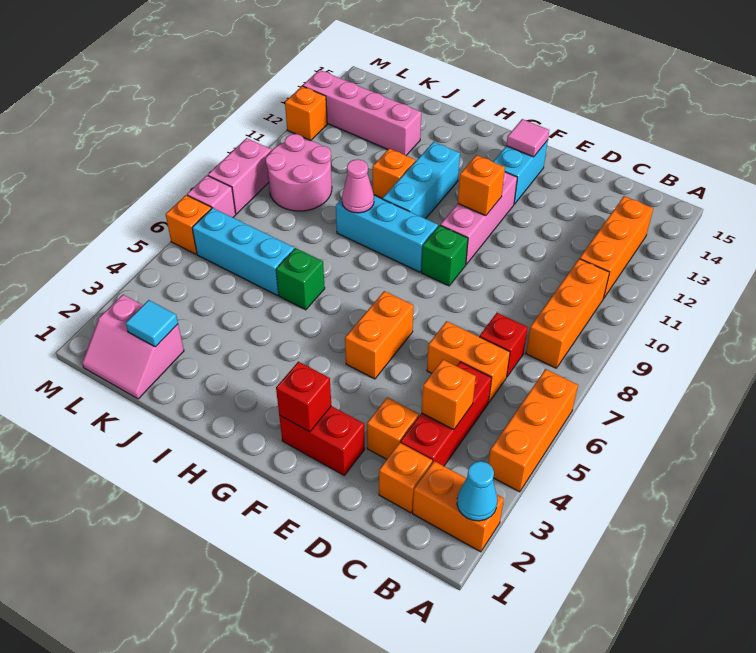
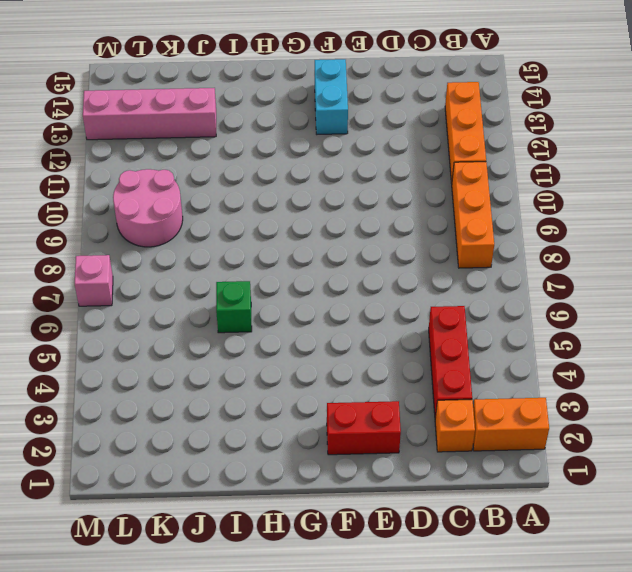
none -> orange brick A4:A6 level 1
none -> orange brick C6:D6 level 1
none -> red brick C7 level 1
none -> orange brick D3 level 1

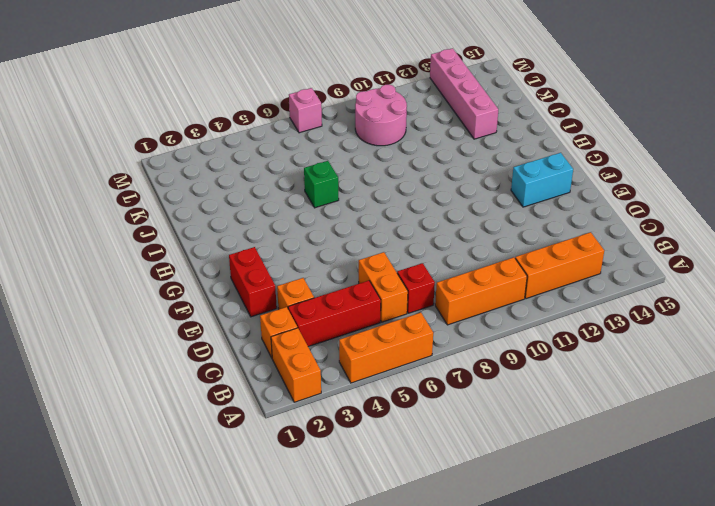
none -> orange brick F5:F6 level 1
none -> green brick F9 level 1
none -> pink brick F10:F12 level 1
none -> cyan brick G9:I9 level 1

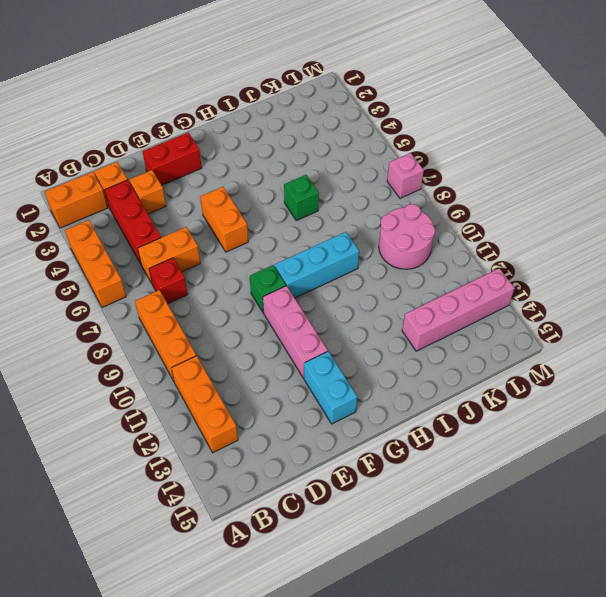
none -> cyan brick H10:H12 level 1
none -> orange brick I11 level 1
none -> cyan brick J6:L6 level 1
none -> pink slope K1:L2 level 1 top 2

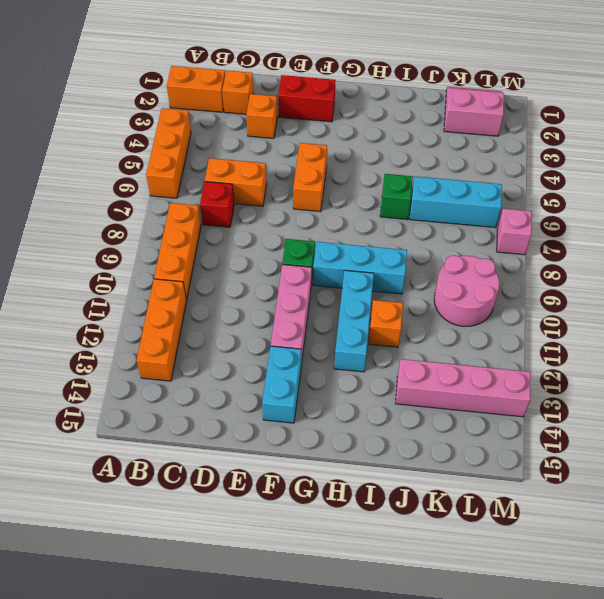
none -> red brick C3:C5 level 1
none -> orange brick M6 level 1
none -> pink brick M8:M9 level 1
none -> orange brick M12 level 1

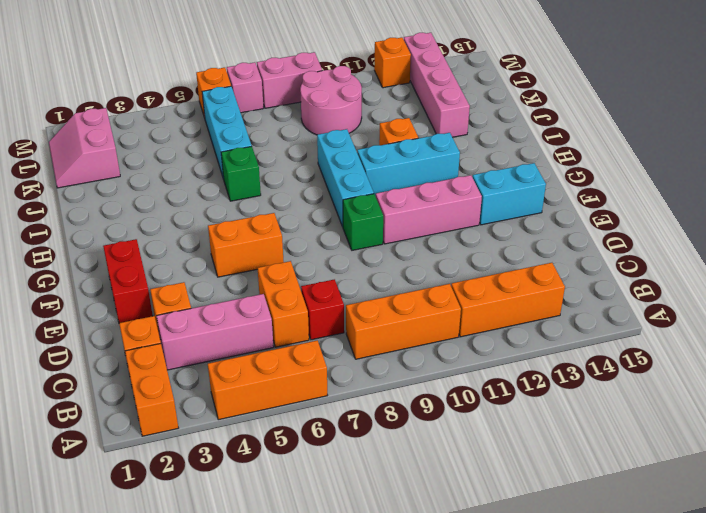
pink brick C3:C5 level 1 -> red brick C3:C5 level 1
none -> cyan cone A2 level 2
none -> orange brick C4 level 2
none -> red brick F2 level 2
none -> orange brick F11 level 2

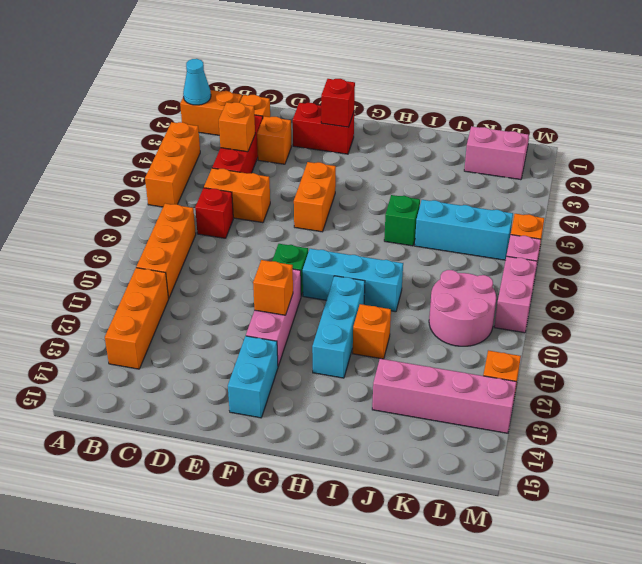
none -> pink tile F14 level 2
none -> pink cone I9 level 2
none -> cyan tile K2 level 2

